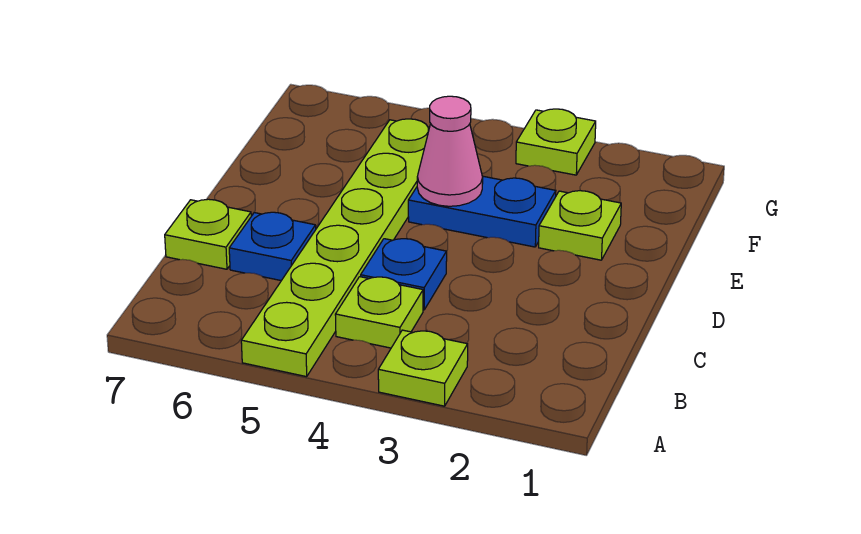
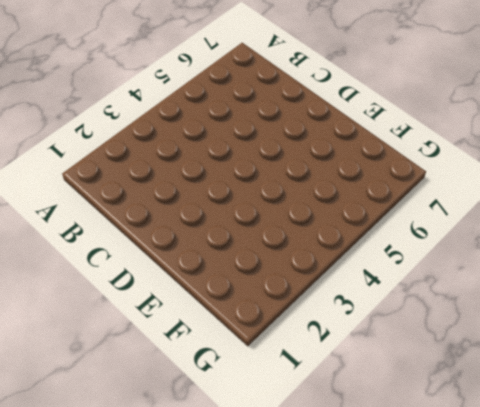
none -> lime plate A3 level 1
none -> lime plate A5:F5 level 1

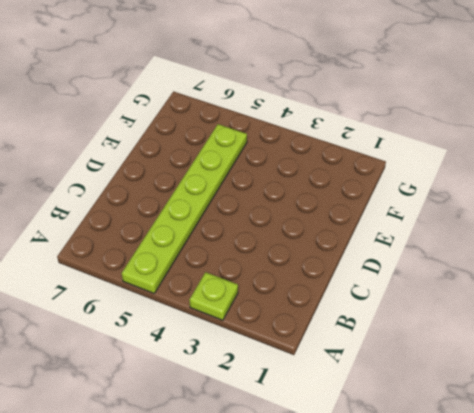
none -> lime plate B4 level 1
none -> blue plate C4 level 1

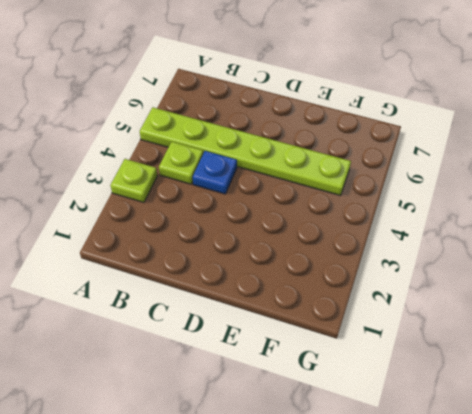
none -> blue plate C6 level 1
none -> lime plate C7 level 1

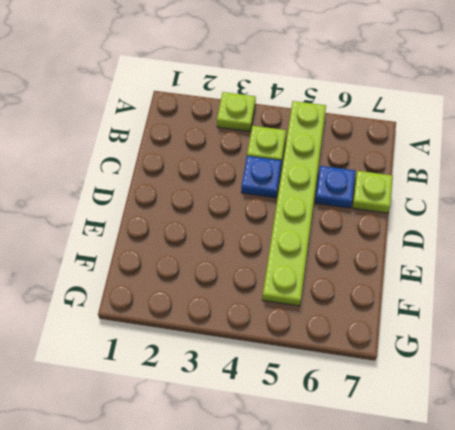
none -> lime plate E2 level 1
none -> blue plate E3:E4 level 1

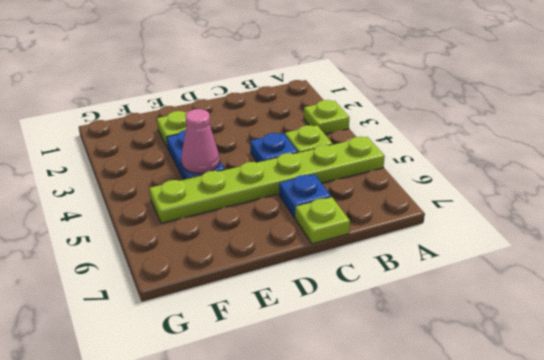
none -> lime plate G3 level 1

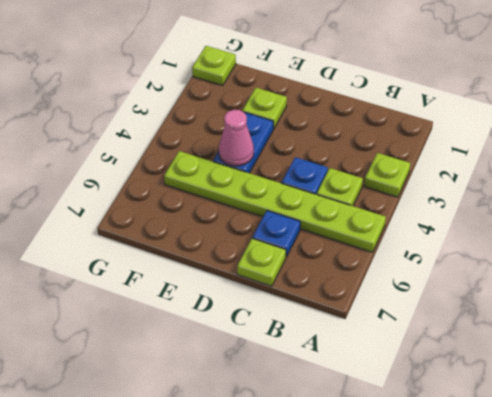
lime plate G1 level 1 -> lime plate G3 level 1

